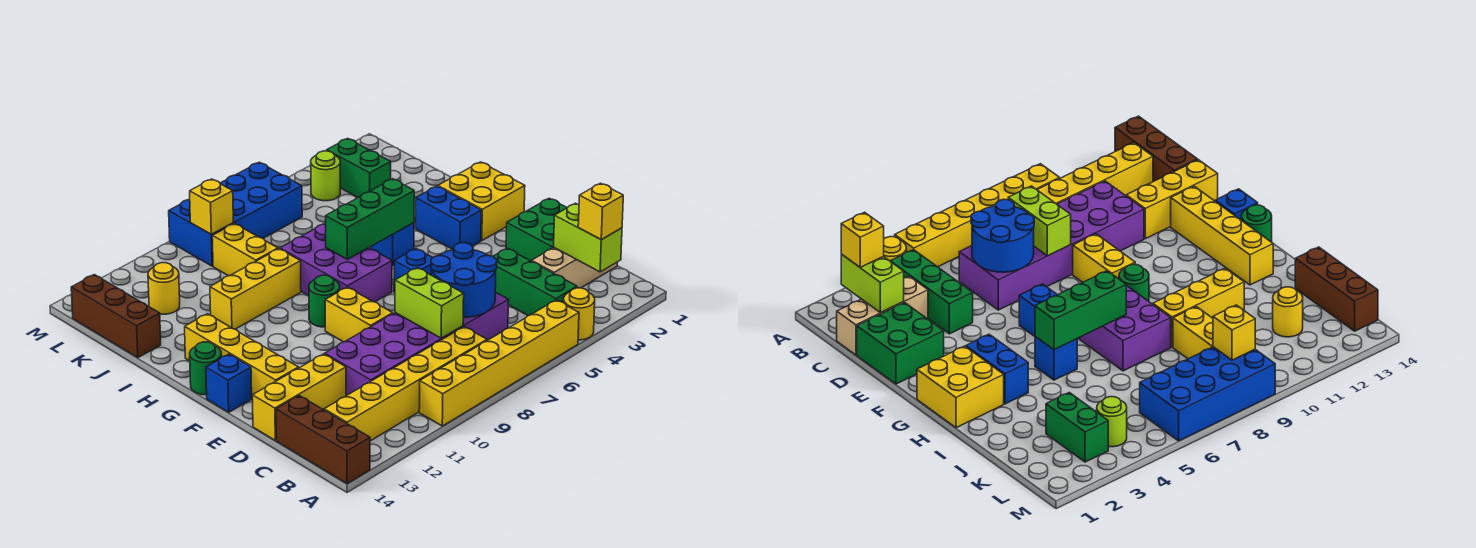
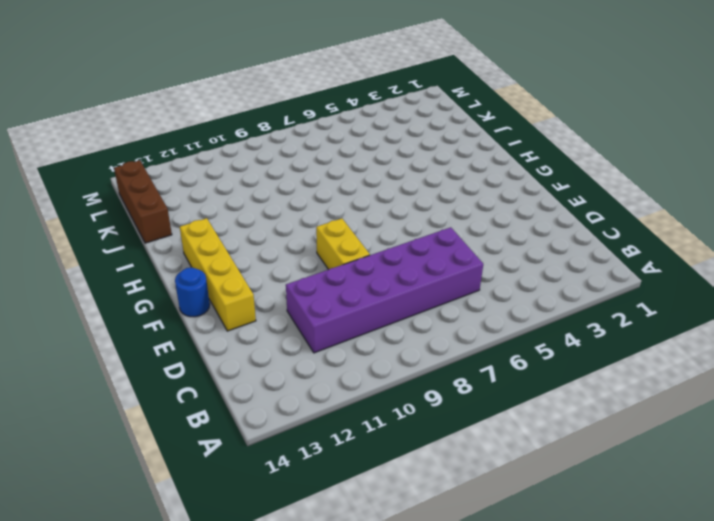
blue round brick F14 level 1 -> blue brick F14 level 1
none -> yellow round brick A4 level 1
none -> yellow brick A5:A10 level 1
none -> brown brick A14:C14 level 1
none -> green brick B4:D4 level 1

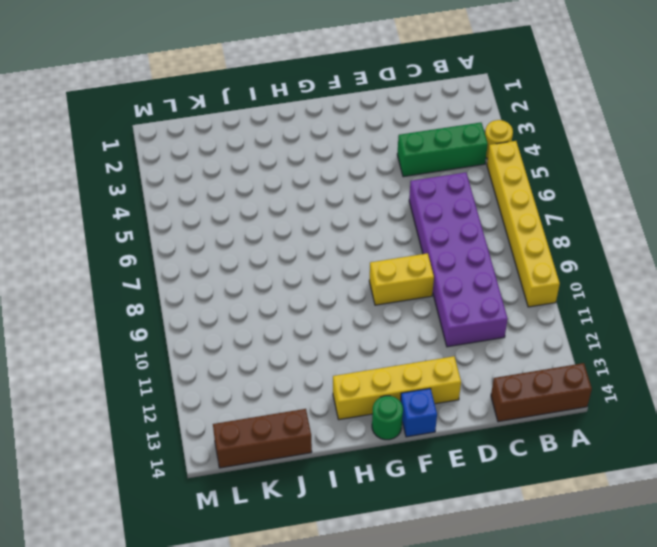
none -> yellow brick B8:B13 level 1
none -> tan brick C1:C3 level 1
none -> green brick D1:E2 level 1
none -> yellow brick D12:D14 level 1

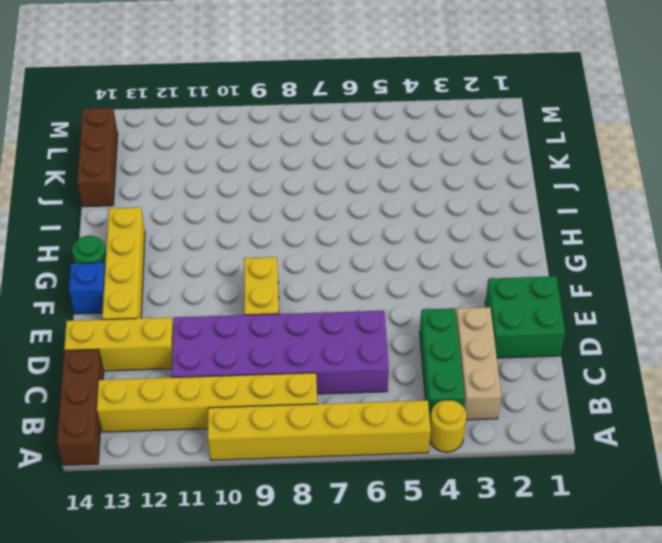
tan brick B3:D3 level 1 -> tan brick C1:C3 level 1
none -> blue brick F6 level 1
none -> yellow brick G1:H2 level 1
none -> blue brick G3:H3 level 1
none -> purple brick G7:I8 level 1

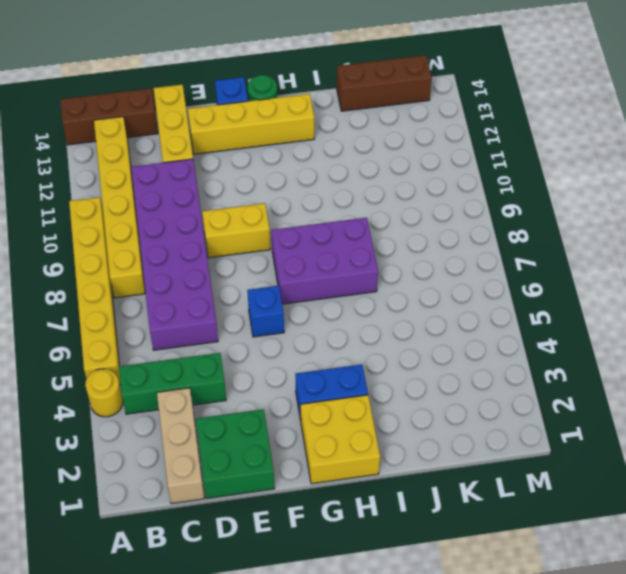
none -> green round brick G9 level 1
none -> blue brick H5 level 1
none -> yellow brick I9:I11 level 1
none -> yellow brick J9:K9 level 1

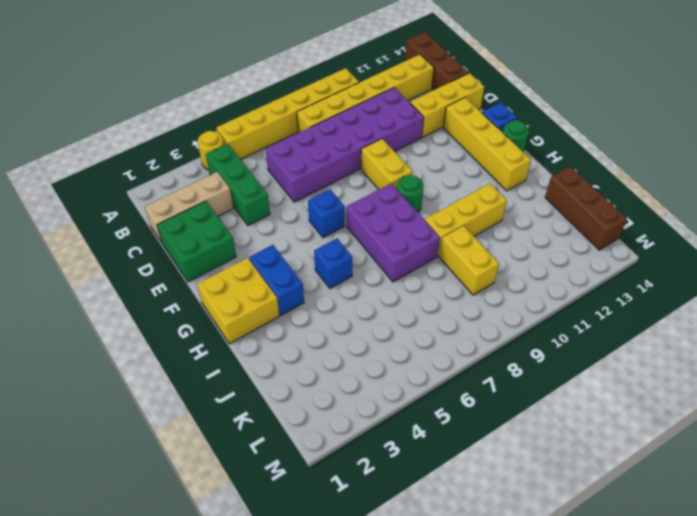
none -> green brick K3:L3 level 1
none -> yellow round brick K12 level 1
none -> lime round brick L4 level 1
none -> blue brick L6:M9 level 1

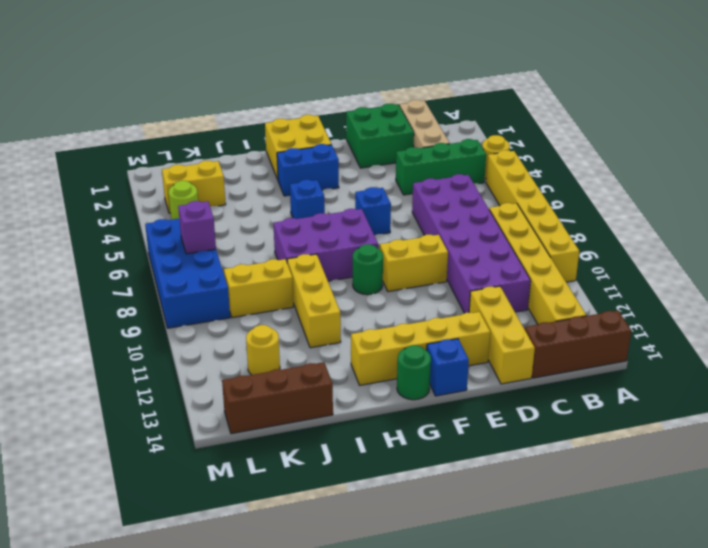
yellow brick K3:L3 level 1 -> green brick K3:L3 level 1
purple brick L7 level 2 -> none
none -> lime brick B2:C2 level 2
none -> blue round brick C6:D7 level 2
none -> lime brick C8:D8 level 2
none -> green brick H5:H7 level 2

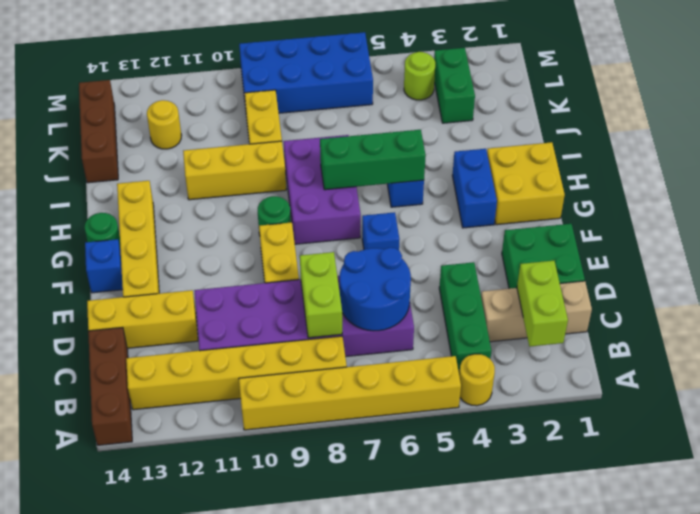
none -> yellow brick L9 level 2
none -> yellow brick B2 level 3

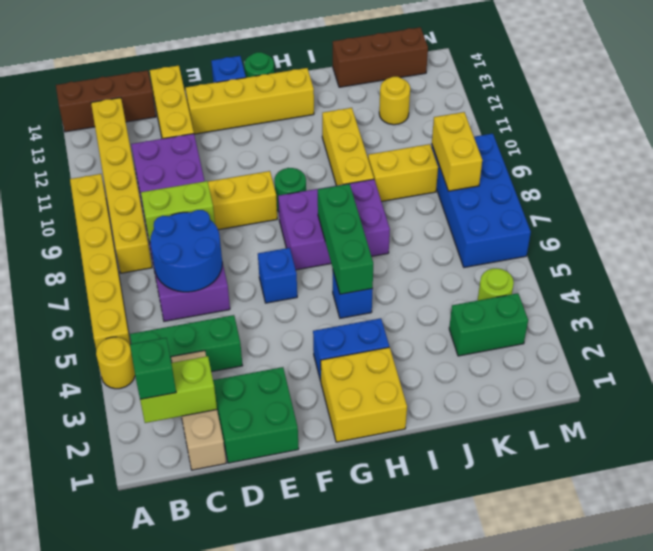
green brick B2 level 3 -> yellow brick B2 level 3
yellow brick L8:L9 level 2 -> yellow brick L9 level 2

